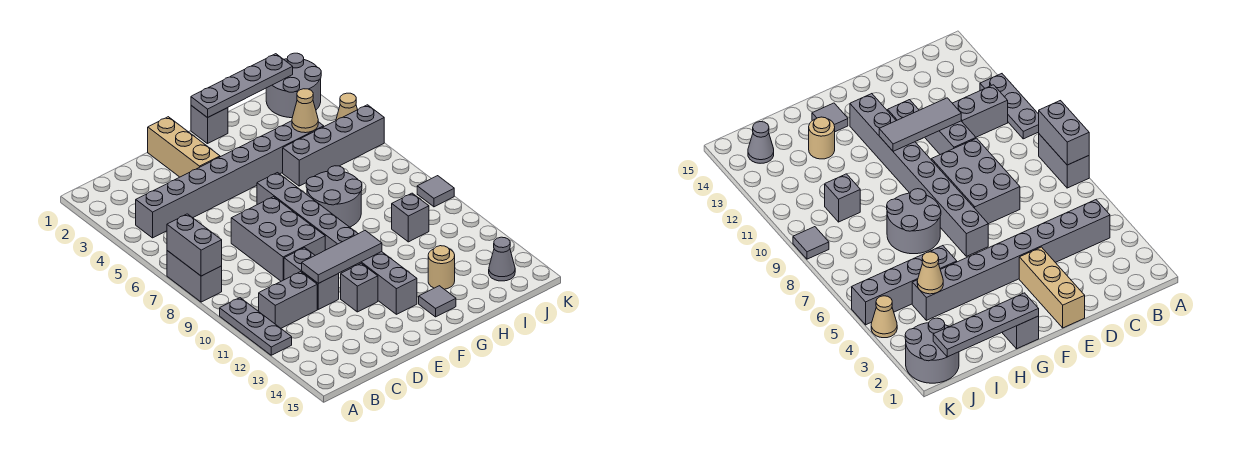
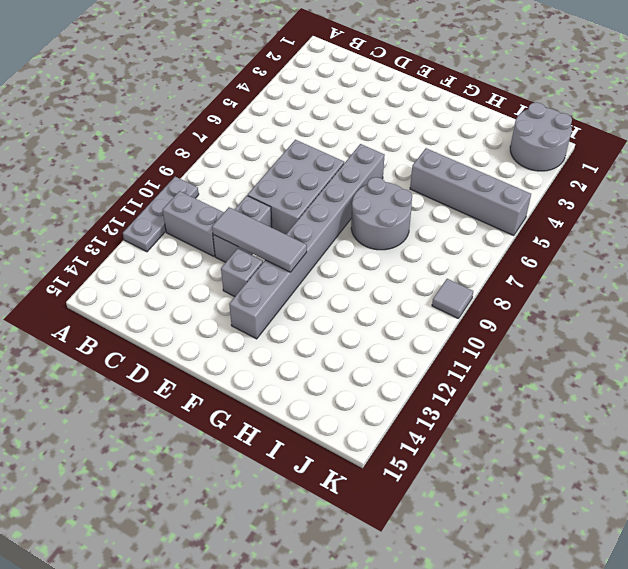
none -> grey brick A7:A8 level 1
none -> grey brick B4:I4 level 1
none -> tan brick E1:E3 level 1

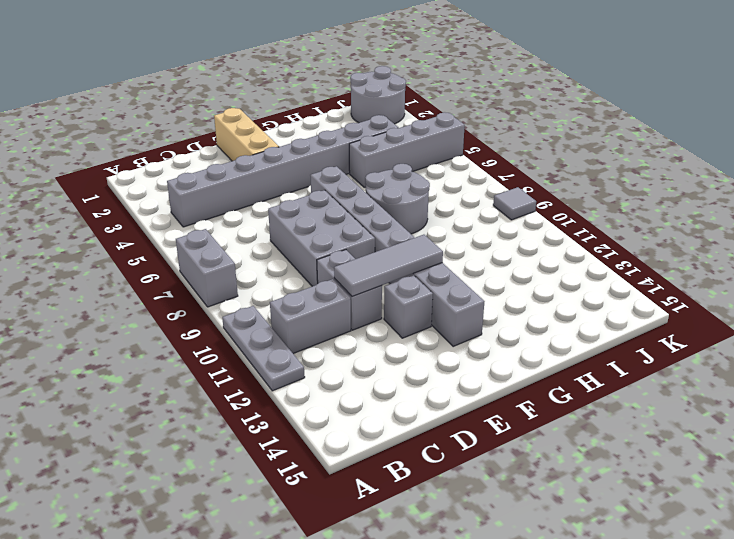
none -> grey brick G1 level 1
none -> grey tile G14 level 1
none -> tan round brick H13 level 1

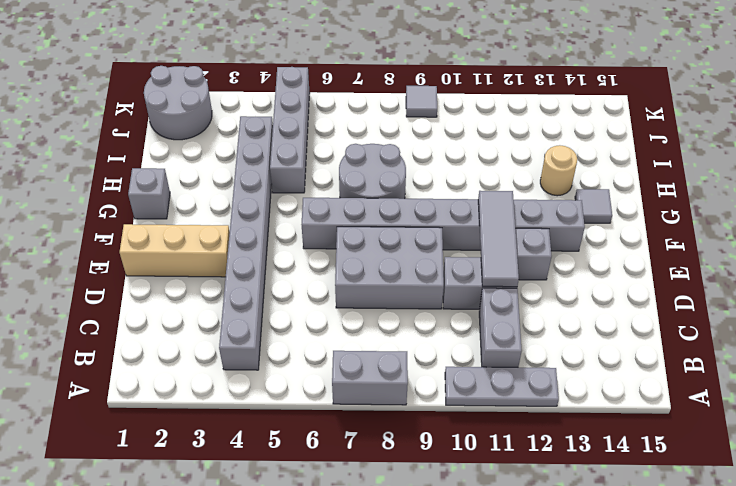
none -> grey brick I10 level 1
none -> grey cone J14 level 1
none -> tan cone K4 level 1

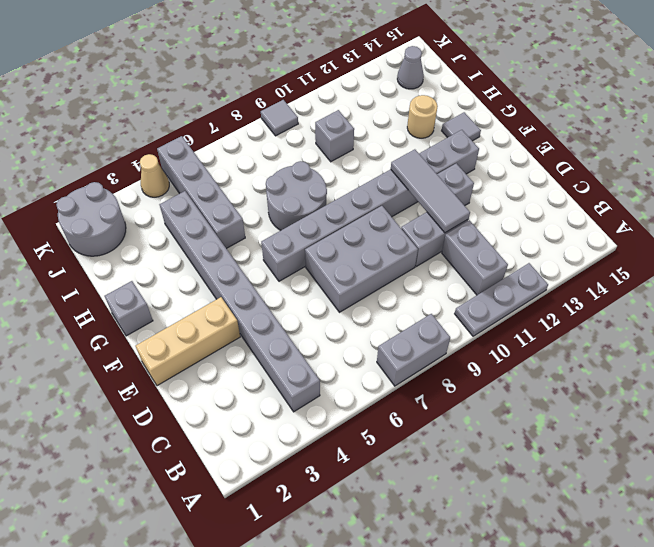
none -> grey brick A7:A8 level 2
none -> grey plate G1:J1 level 2
none -> tan cone I4 level 2

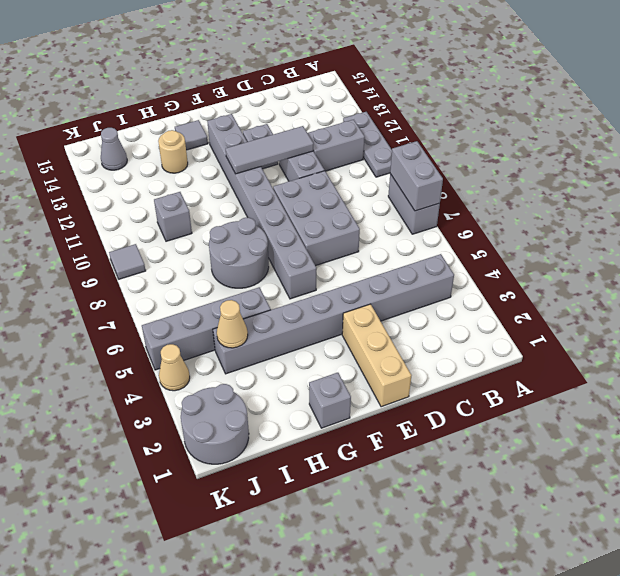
none -> grey plate G1:J1 level 2

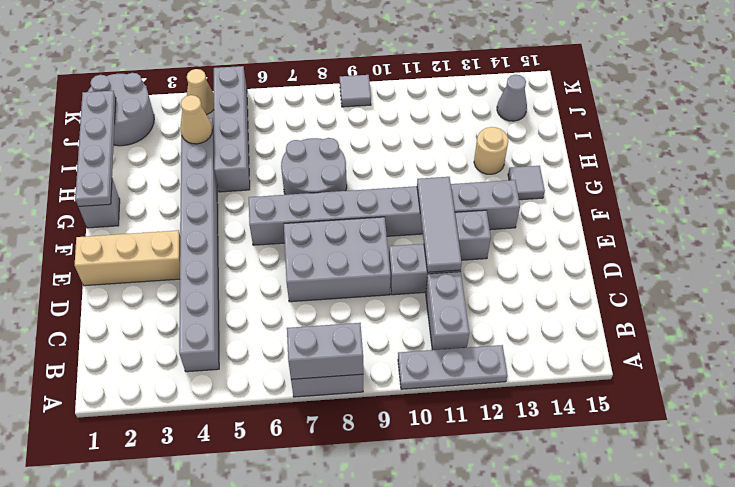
none -> grey brick I10 level 1

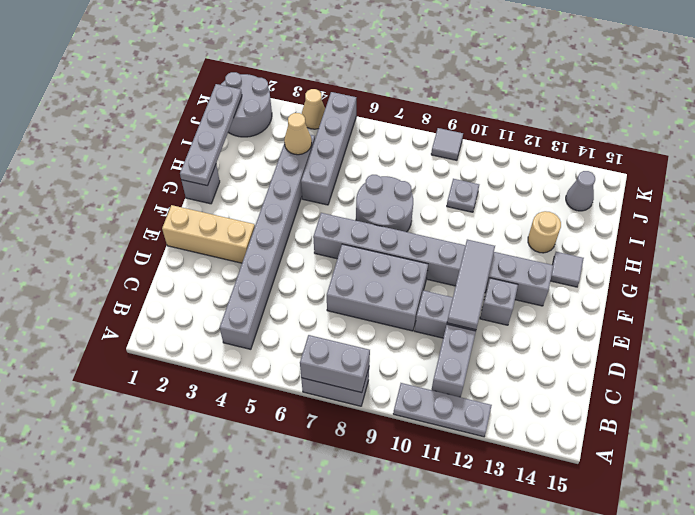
grey plate I10 level 1 -> grey brick I10 level 1

